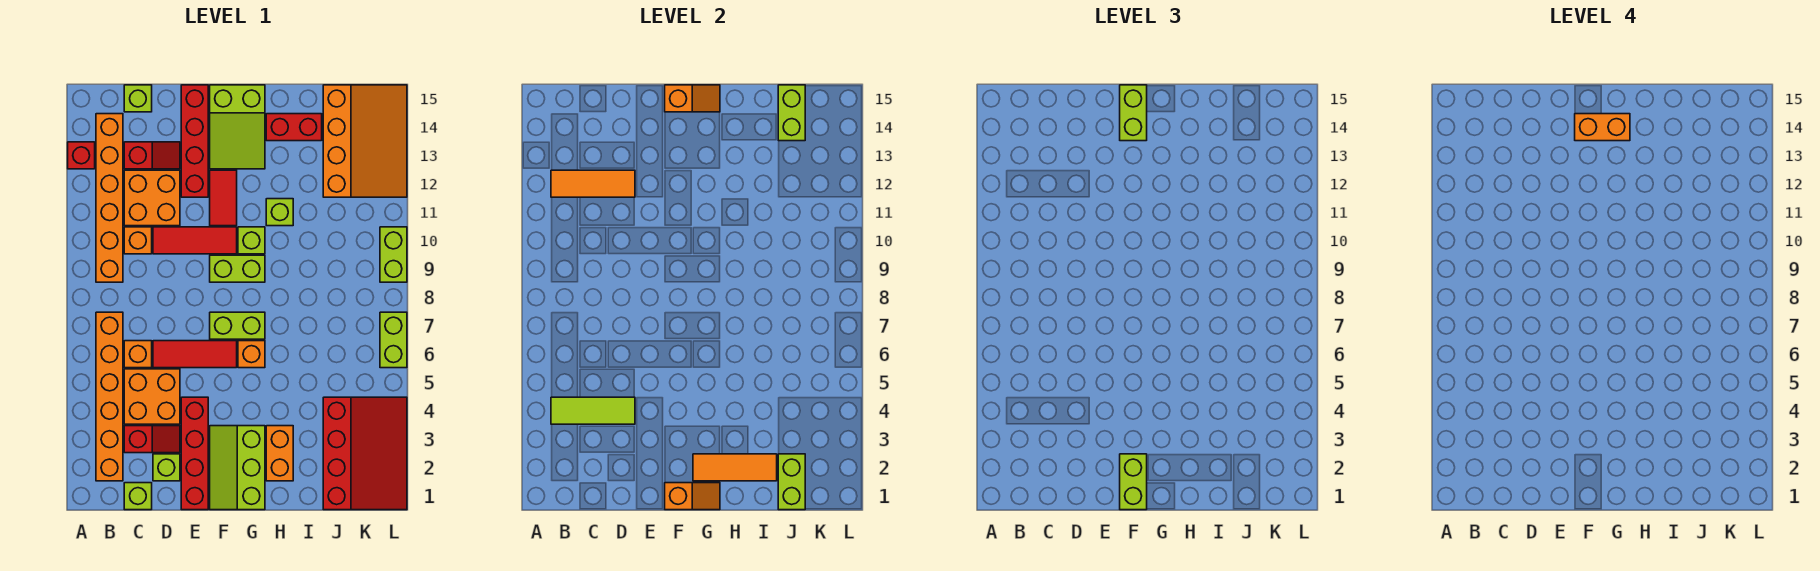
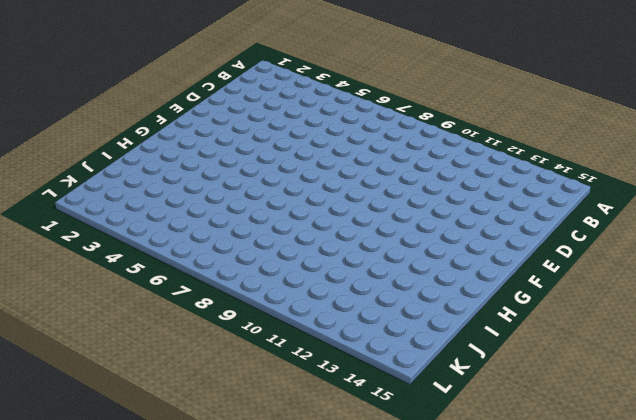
none -> red brick A13 level 1
none -> orange brick B2:B7 level 1
none -> orange brick B9:B14 level 1
none -> lime brick C1 level 1

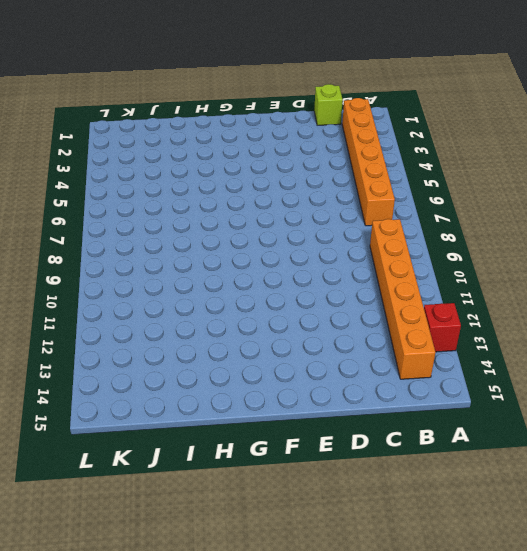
none -> red slope C3:D3 level 1 top C
none -> orange brick C4:D5 level 1
none -> orange brick C6 level 1
none -> orange brick C10 level 1

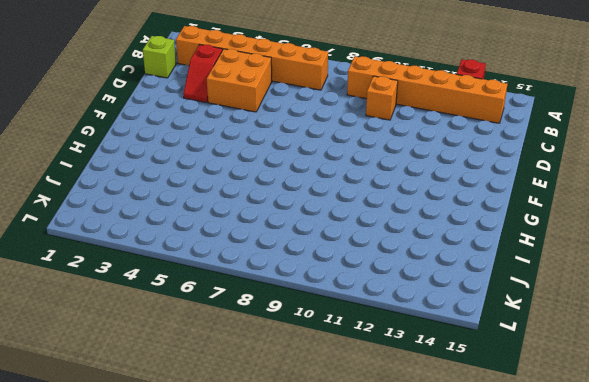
none -> orange brick C6 level 1
none -> orange brick C11:D12 level 1
none -> red slope C13:D13 level 1 top C
none -> lime brick C15 level 1

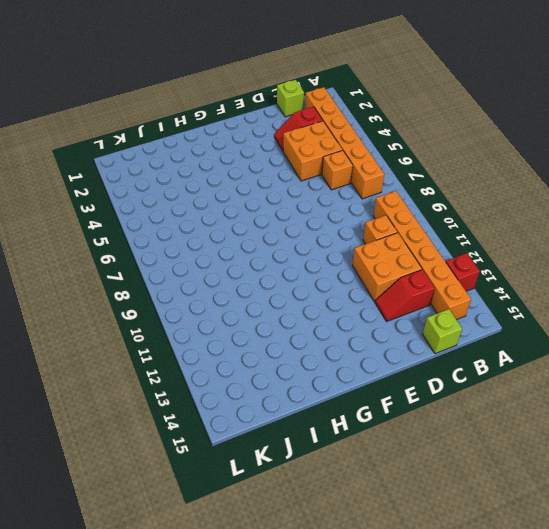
none -> lime brick D2 level 1
none -> red tile D6:F6 level 1
none -> red tile D10:F10 level 1
none -> red brick E1:E4 level 1

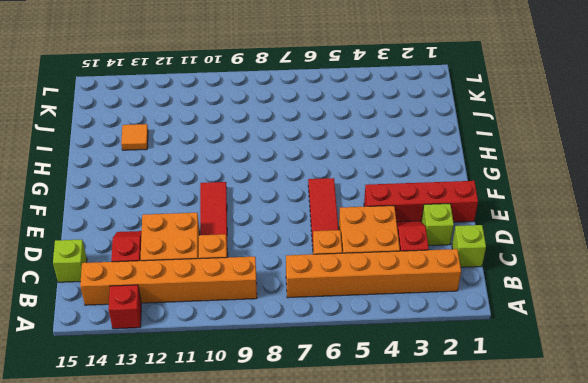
orange tile I13 level 1 -> none
none -> red brick E12:E15 level 1
none -> lime slope F1:G3 level 1 top G
none -> lime brick F7:G7 level 1
none -> lime brick F9:G9 level 1

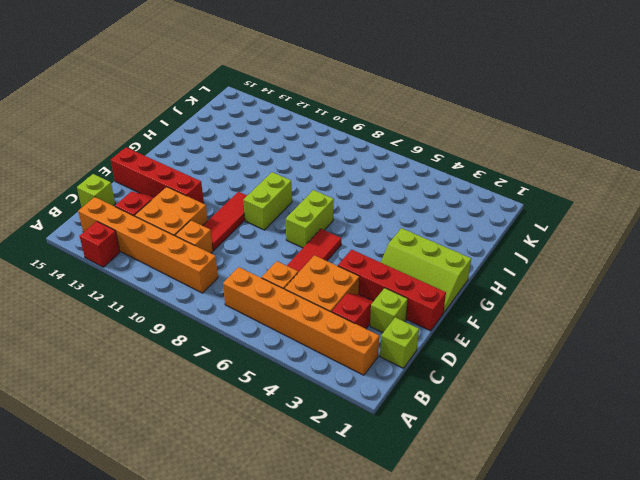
none -> red tile F11:F12 level 1
none -> lime slope F13:G15 level 1 top 15
none -> orange brick G6 level 1
none -> lime brick G10 level 1

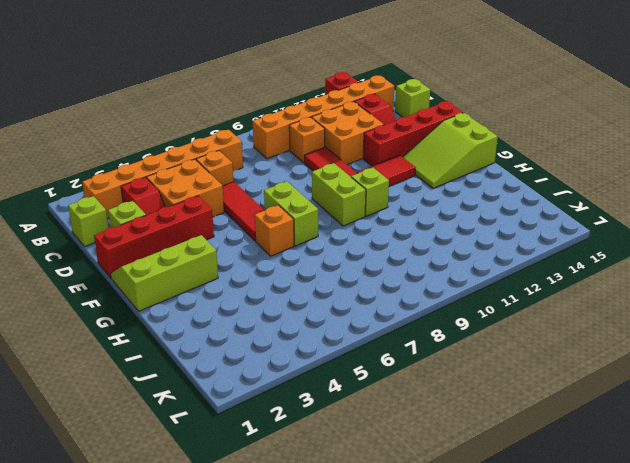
none -> orange brick H2:H3 level 1
none -> lime brick H11 level 1
none -> red brick H14:I14 level 1
none -> red slope J1:L4 level 1 top J

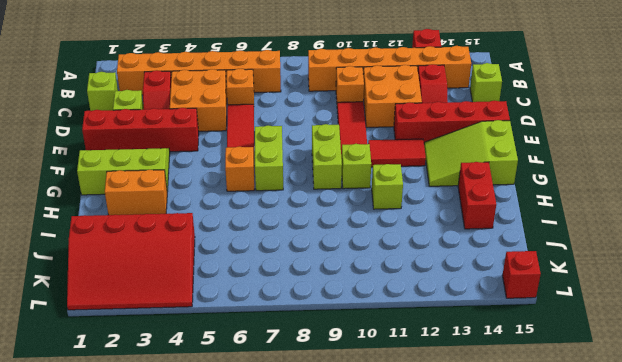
red brick L15 level 1 -> orange slope J12:L15 level 1 top J
none -> lime brick L6:L7 level 1
none -> lime brick L9:L10 level 1
none -> lime tile B4:D4 level 2
none -> orange tile B12:D12 level 2

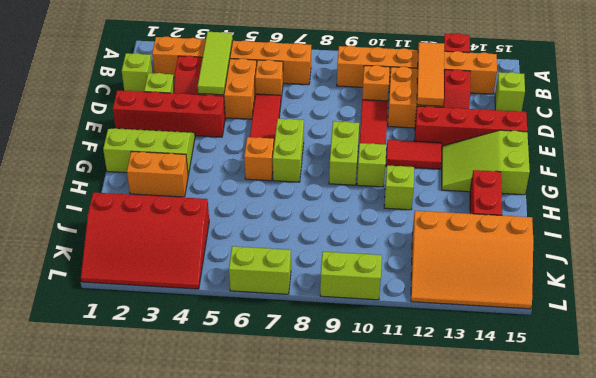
none -> orange slope F1:G1 level 2 top F
none -> orange slope F15:G15 level 2 top F
none -> orange tile G2:I2 level 2
none -> lime brick J1:J2 level 2

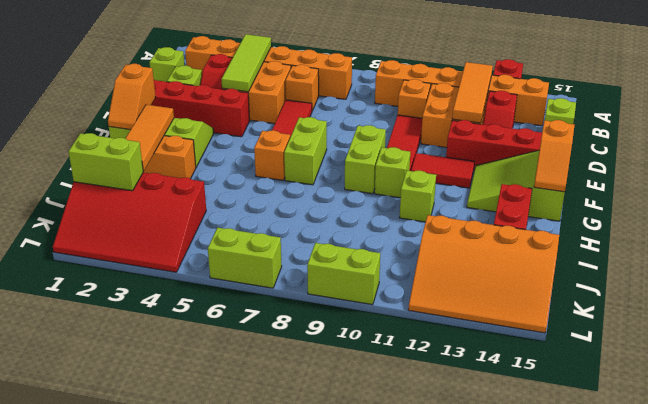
none -> lime brick J14:J15 level 2
none -> lime brick F1:F2 level 3
none -> lime brick F14:F15 level 3
none -> orange brick F14:G14 level 4

